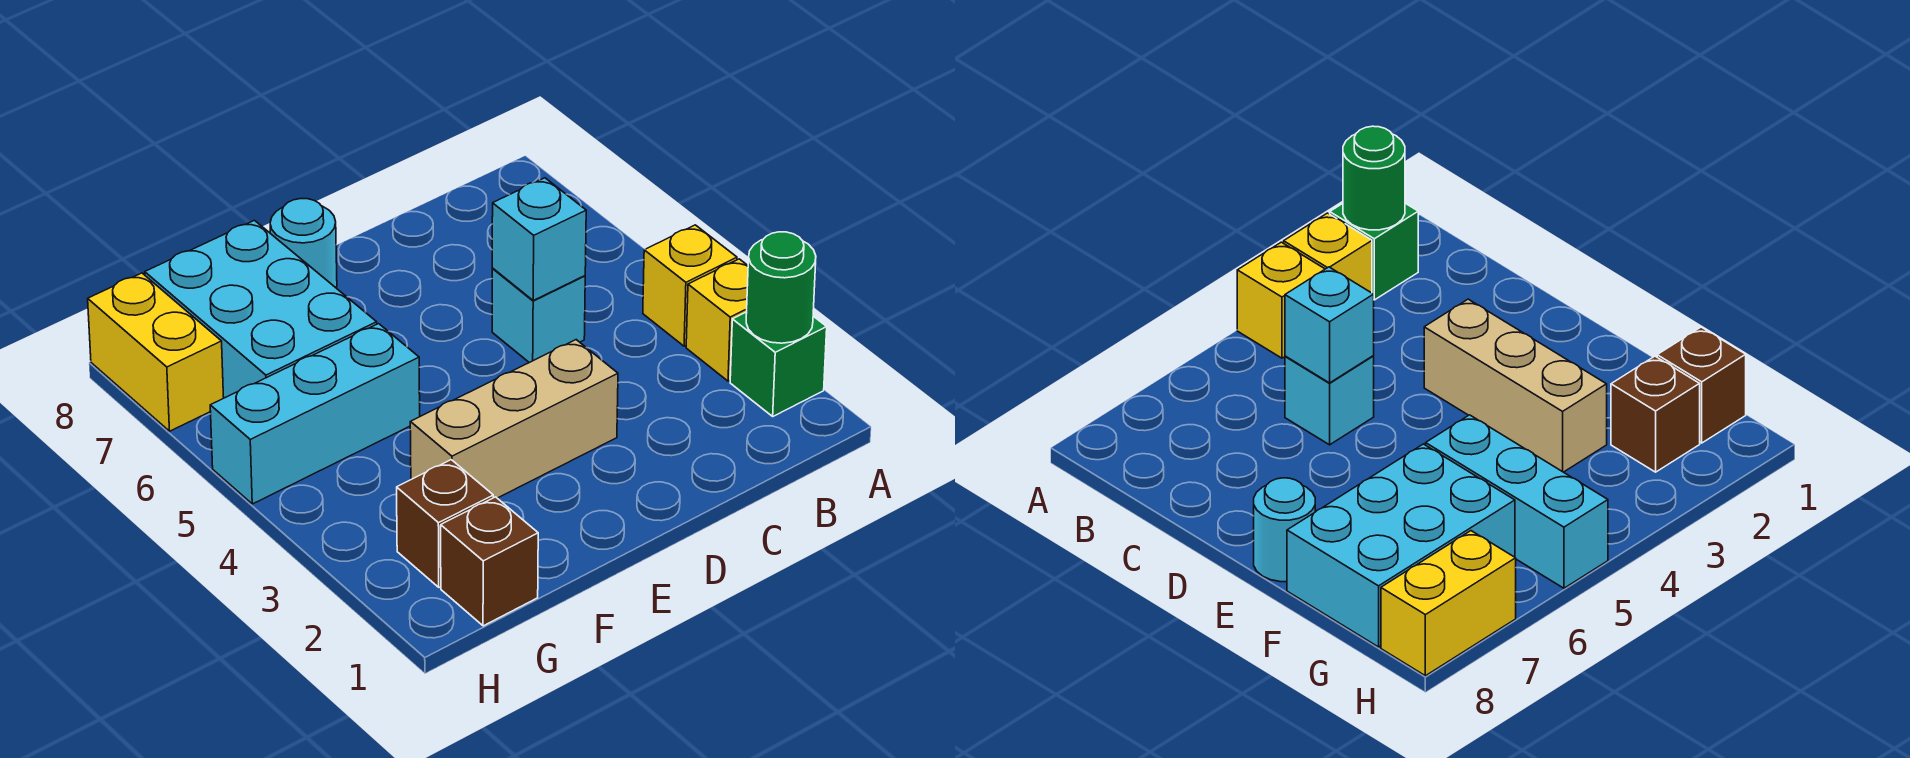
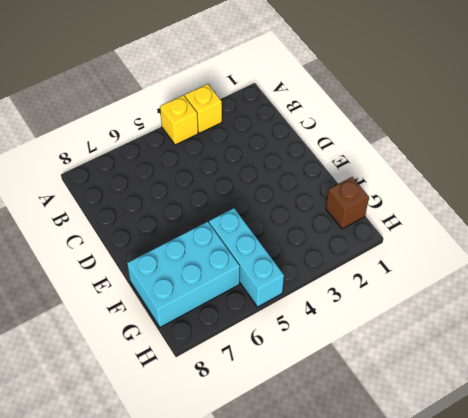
none -> green brick A2 level 1
none -> cyan brick C5 level 1
none -> tan brick D3:F3 level 1

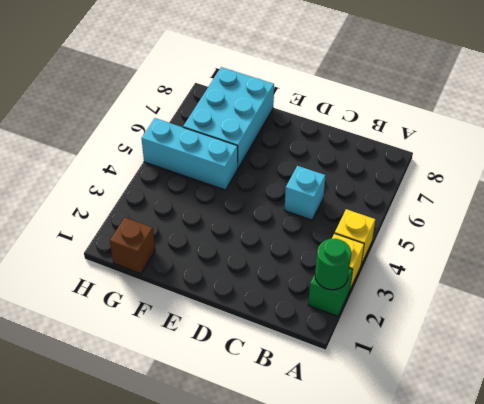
none -> tan brick D3:F3 level 1
none -> cyan round brick E8 level 1
none -> brown brick G2 level 1

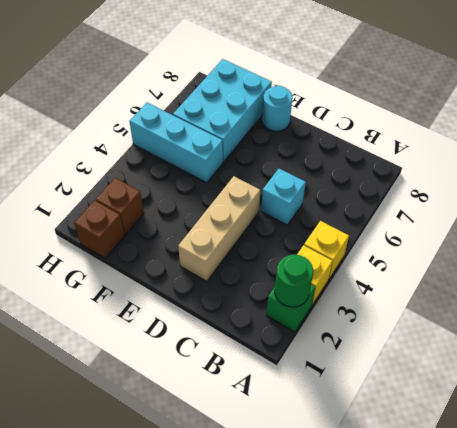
tan brick D2:D4 level 1 -> tan brick D3:F3 level 1
none -> yellow brick H7:H8 level 1
none -> cyan brick C5 level 2

